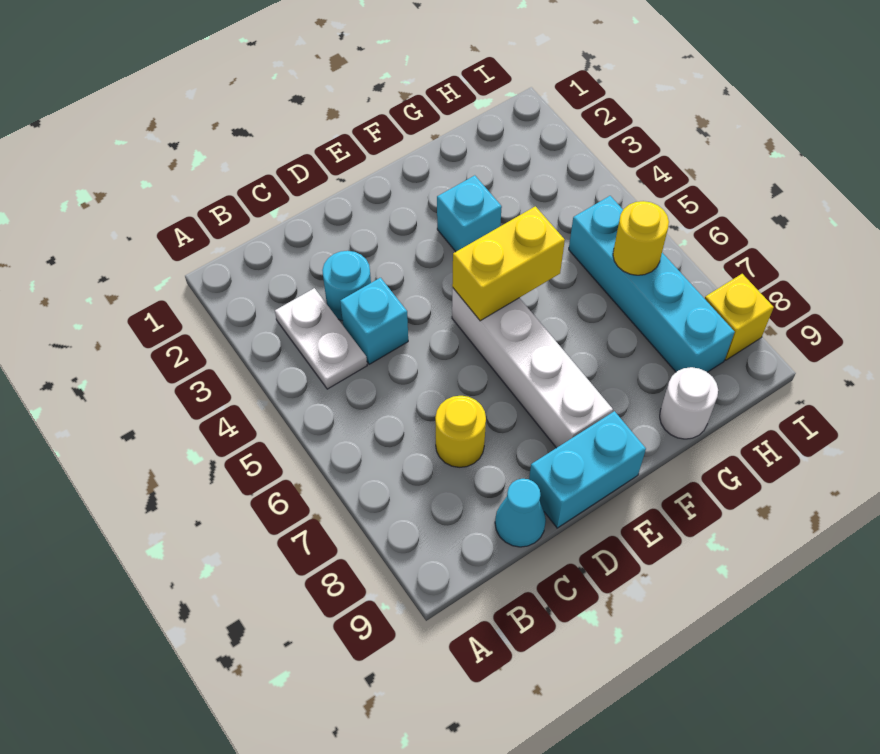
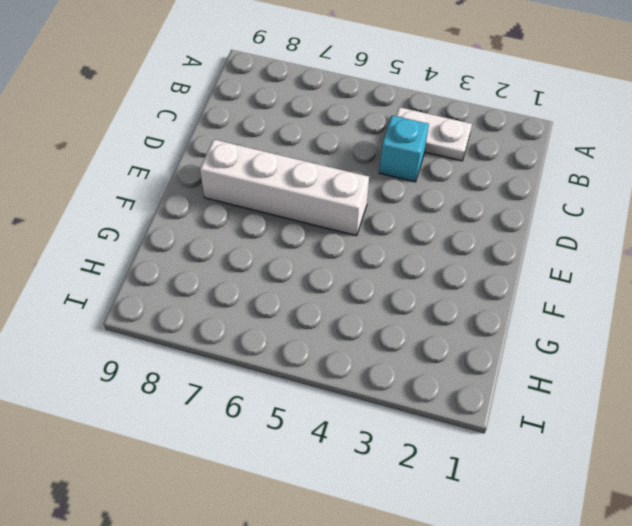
none -> cyan round brick C3 level 1
none -> yellow round brick C7 level 1
none -> cyan cone C9 level 1

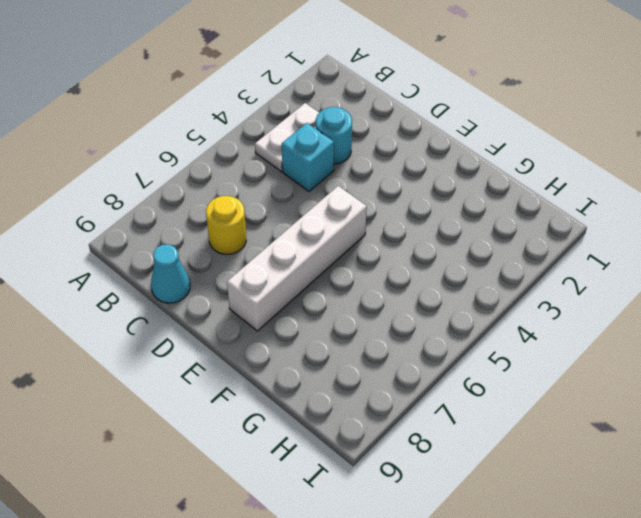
none -> cyan brick D9:E9 level 1
none -> cyan brick F3 level 1
none -> white round brick G9 level 1

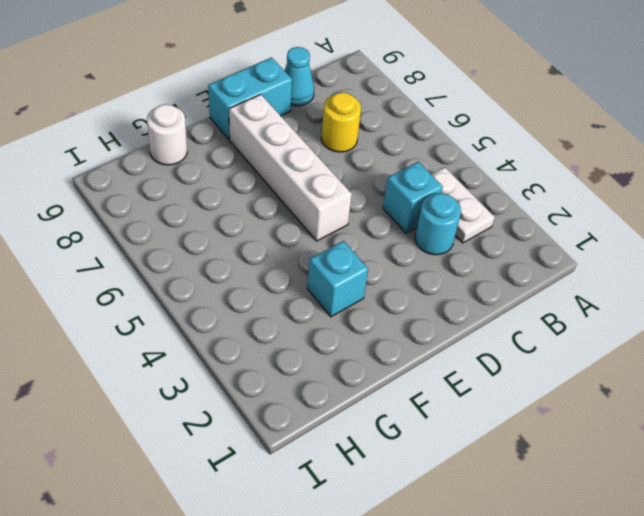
none -> cyan brick H5:H8 level 1
none -> yellow brick I8 level 1
none -> yellow brick E5:F5 level 2

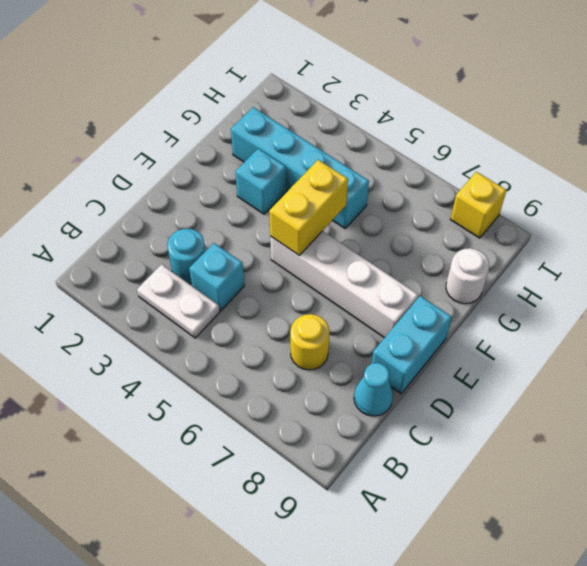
cyan brick G2:G5 level 1 -> cyan brick H5:H8 level 1
none -> yellow round brick H6 level 2

